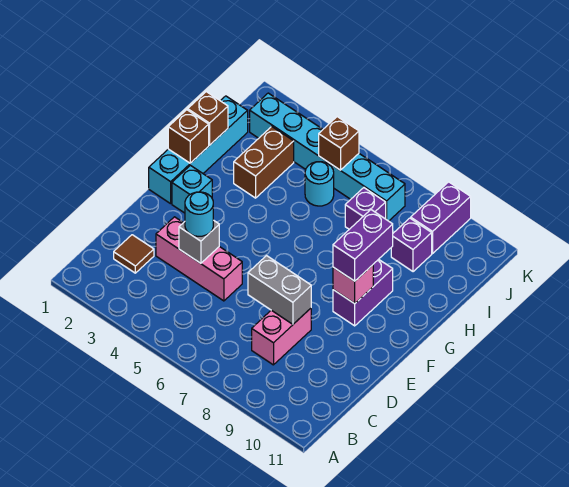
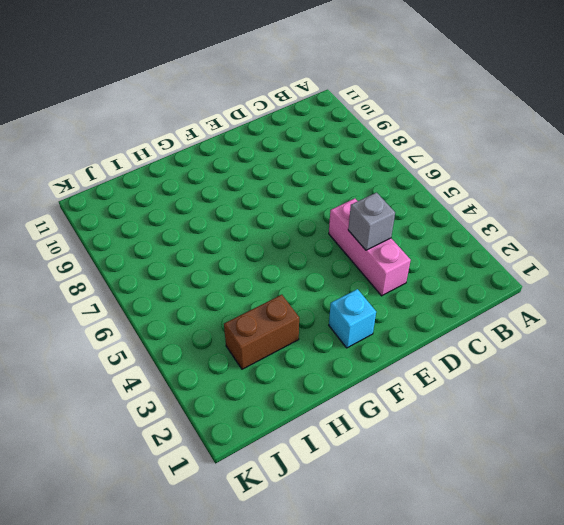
none -> brown tile C2 level 1
none -> pink brick C8:D8 level 1
none -> cyan brick F1:I1 level 1

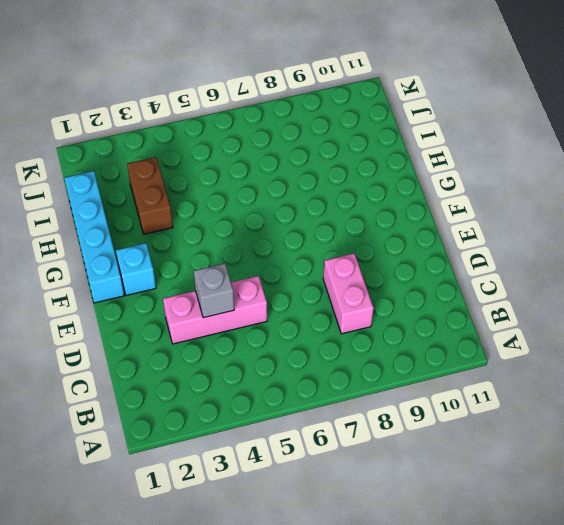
none -> brown tile C2 level 1
none -> purple brick F9:G9 level 1
none -> cyan round brick I5 level 1

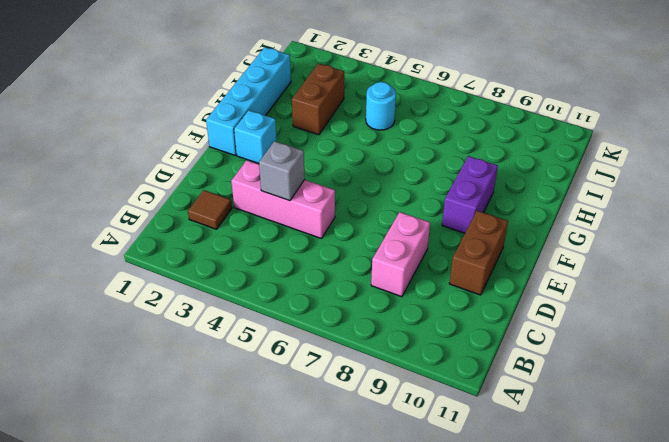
brown brick D10:E10 level 1 -> none
none -> purple brick I7 level 1
none -> purple brick I9 level 1
none -> cyan brick J2:J7 level 1

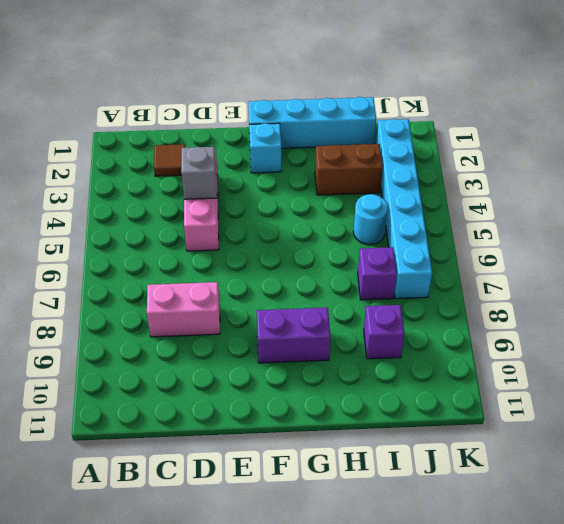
none -> purple brick J9:K9 level 1
none -> grey brick D7:D8 level 2
none -> pink brick F9 level 2

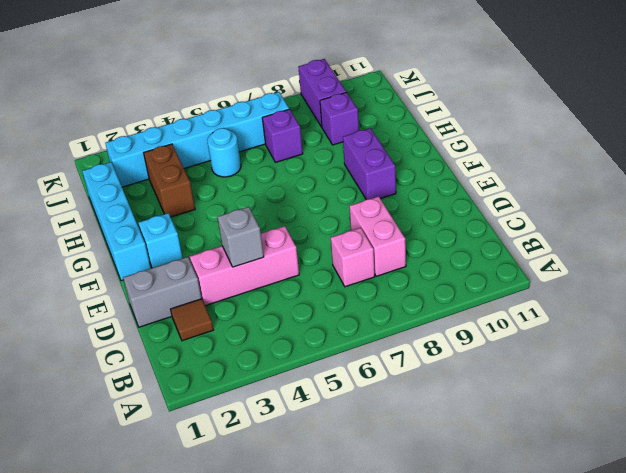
pink brick C7 level 1 -> pink brick F9 level 2
grey brick D1:D2 level 1 -> grey brick D7:D8 level 2
none -> brown brick G1 level 2
none -> brown brick H1 level 2
none -> brown brick J5 level 2

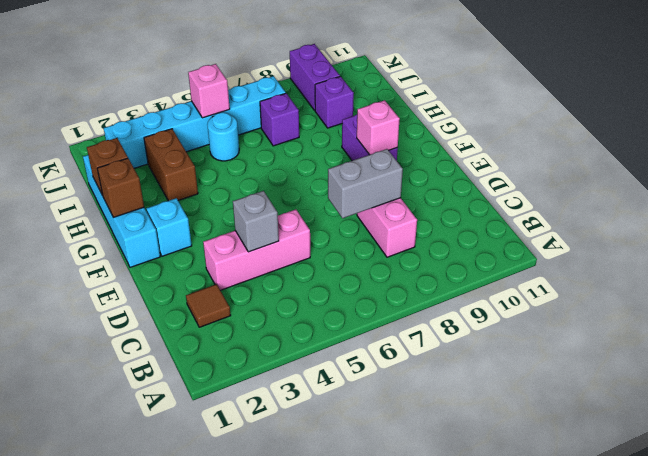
pink brick J5 level 2 -> brown brick J5 level 2
none -> cyan round brick D4 level 3
none -> purple brick F9:G9 level 3

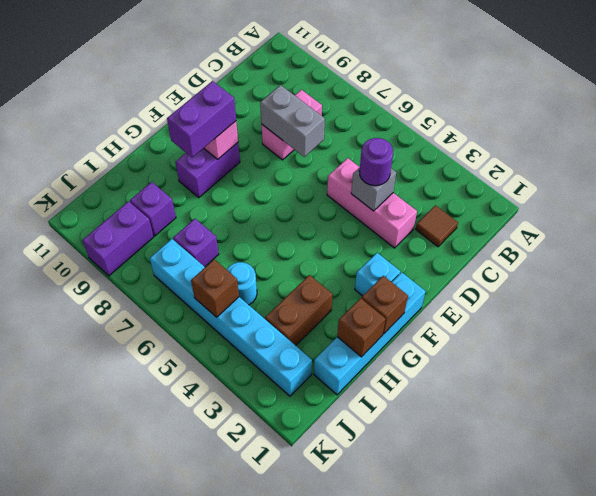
purple round brick D4 level 3 -> cyan round brick D4 level 3

